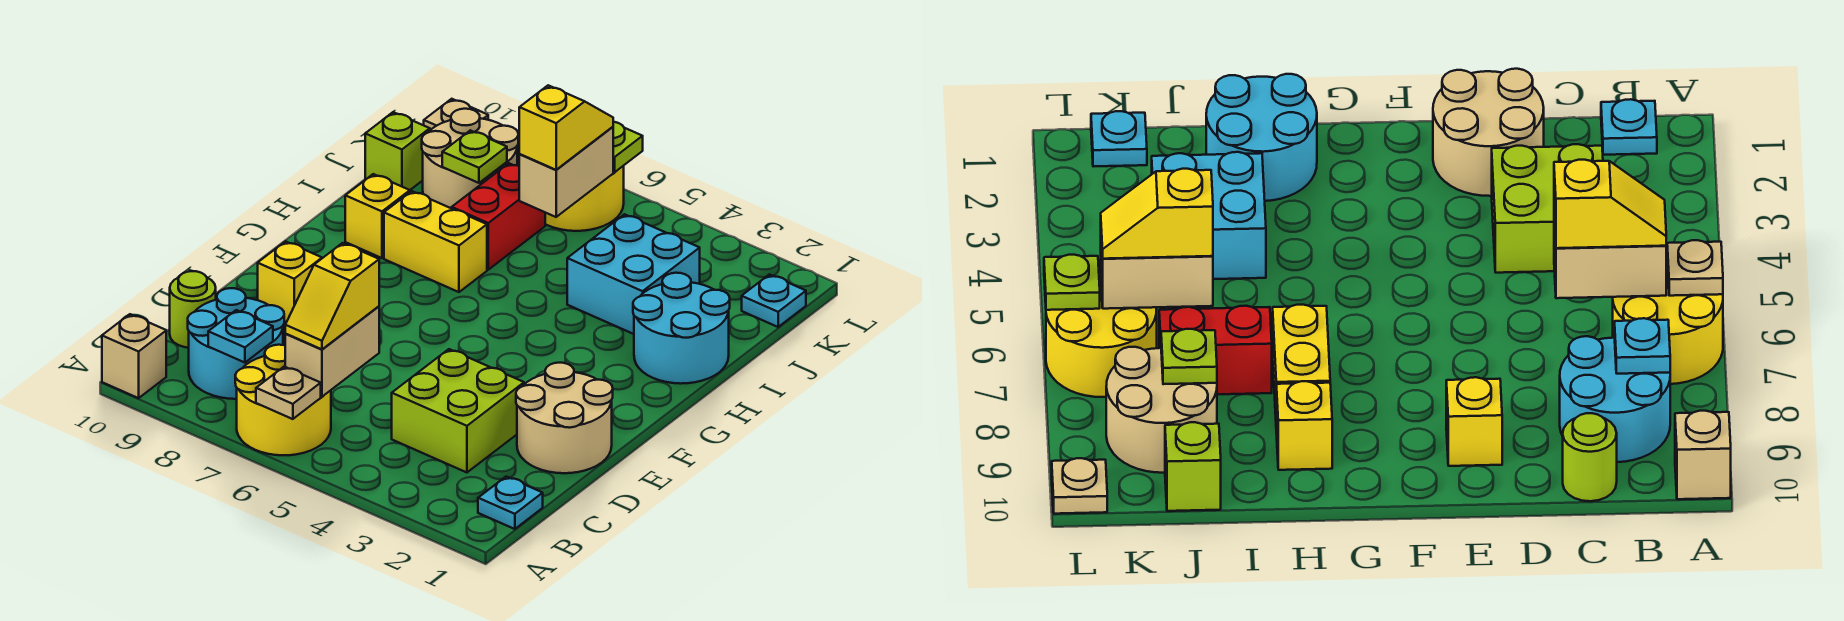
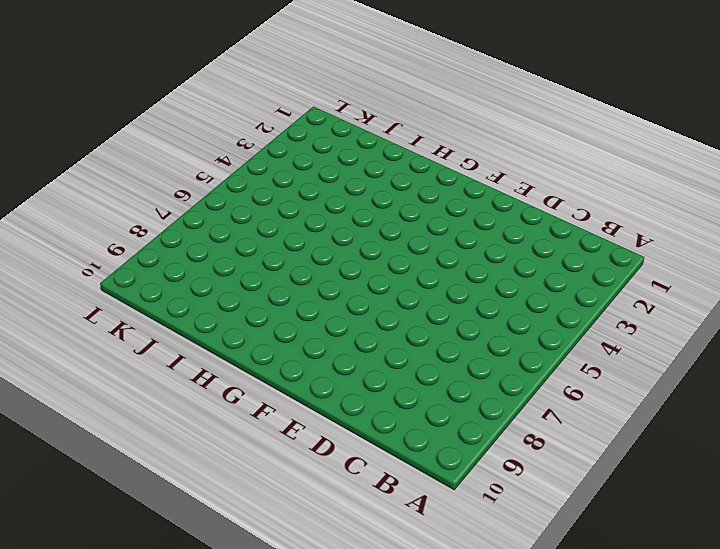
none -> yellow round brick A6:B7 level 1
none -> tan brick A10 level 1
none -> cyan plate B1 level 1

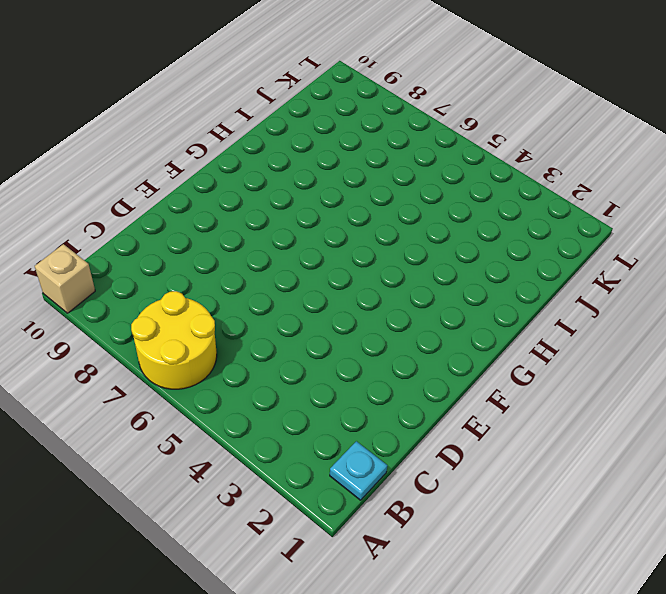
none -> cyan round brick B8:C9 level 1
none -> lime brick C3:D4 level 1
none -> lime round brick C10 level 1

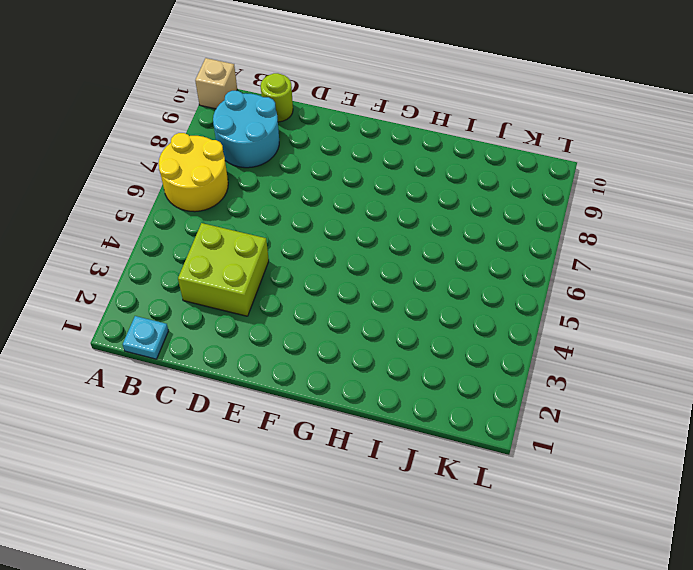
none -> tan round brick D1:E2 level 1
none -> yellow brick E9 level 1
none -> cyan round brick H1:I2 level 1

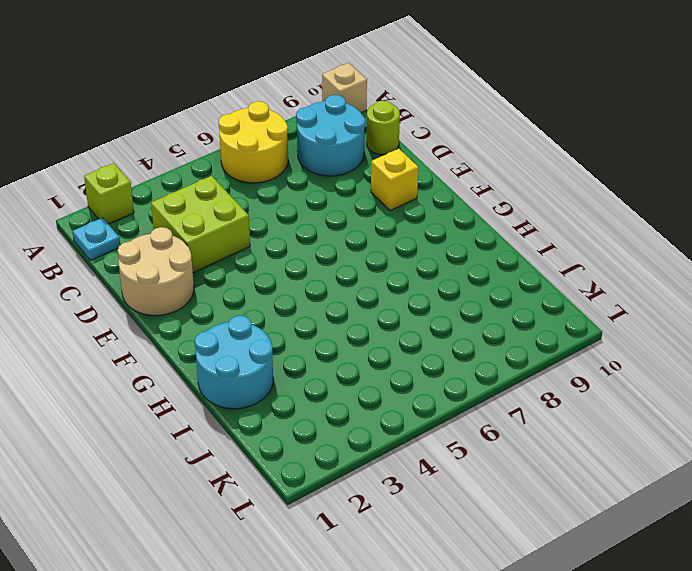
lime brick A2 level 1 -> lime brick J10 level 1
none -> yellow brick H7:H8 level 1
none -> yellow brick H9 level 1
none -> cyan brick I3:J4 level 1

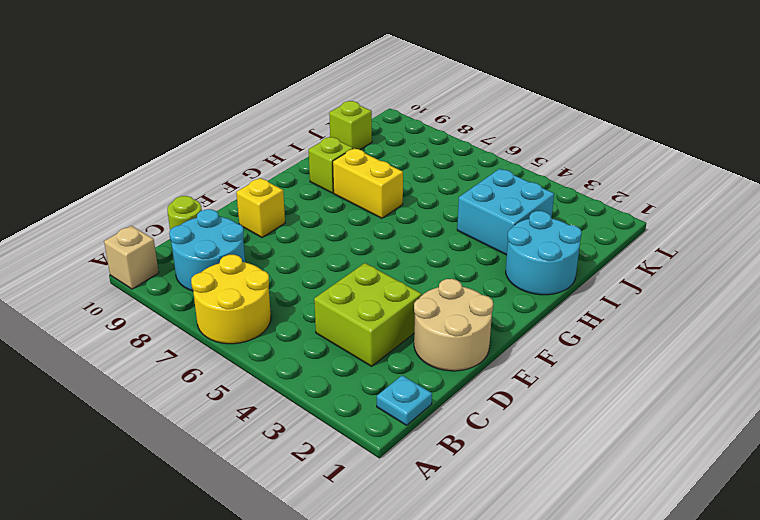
lime brick H9 level 1 -> yellow brick H9 level 1
none -> red brick I7:J7 level 1
none -> tan round brick J8:K9 level 1
none -> cyan plate K1 level 1

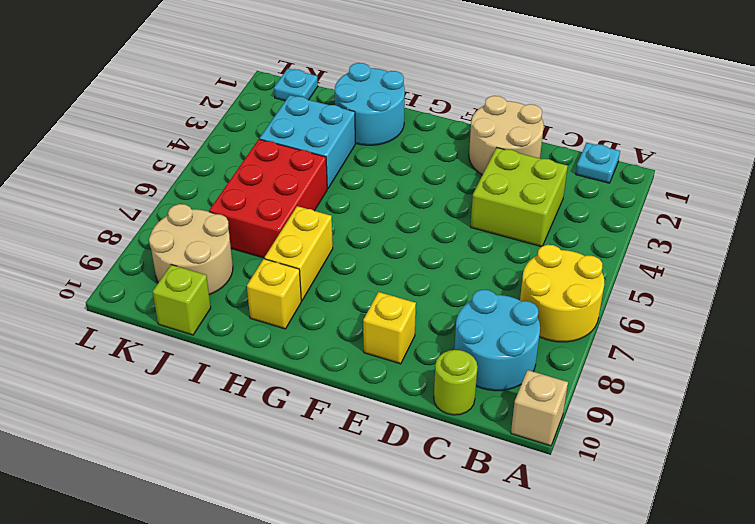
red brick I5:J7 level 1 -> red brick I7:J7 level 1
none -> yellow round brick K6:L7 level 1
none -> tan plate L10 level 1
none -> tan plate A6 level 2

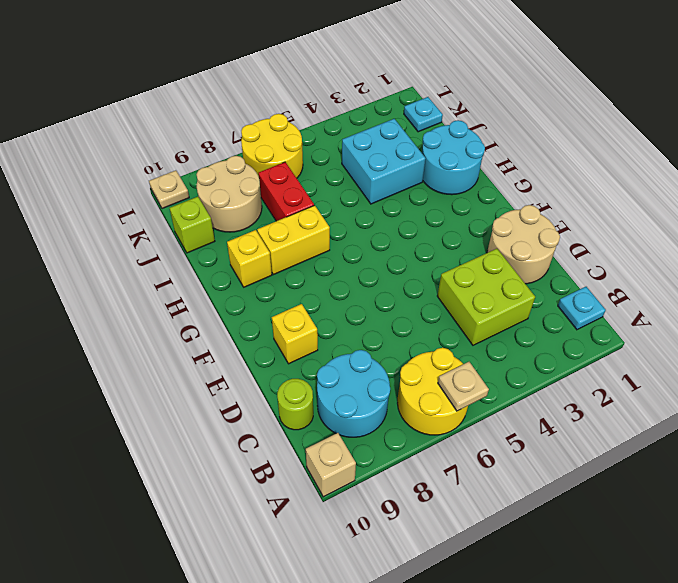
none -> tan brick B6:C6 level 2
none -> cyan plate B8 level 2
none -> tan brick J6:K6 level 2

